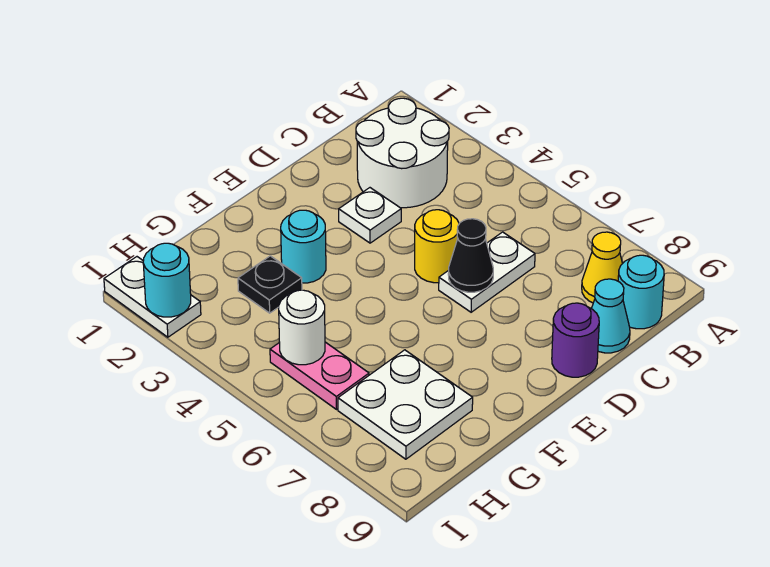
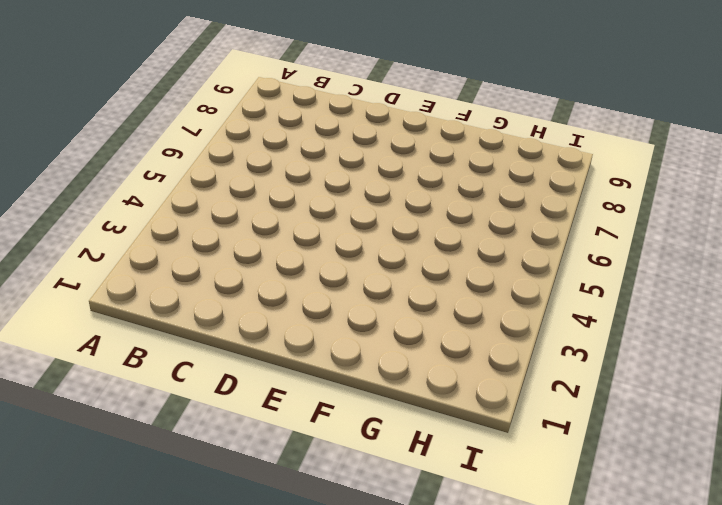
none -> white round brick B2:C3 level 1
none -> yellow cone B8 level 1
none -> cyan round brick B9 level 1

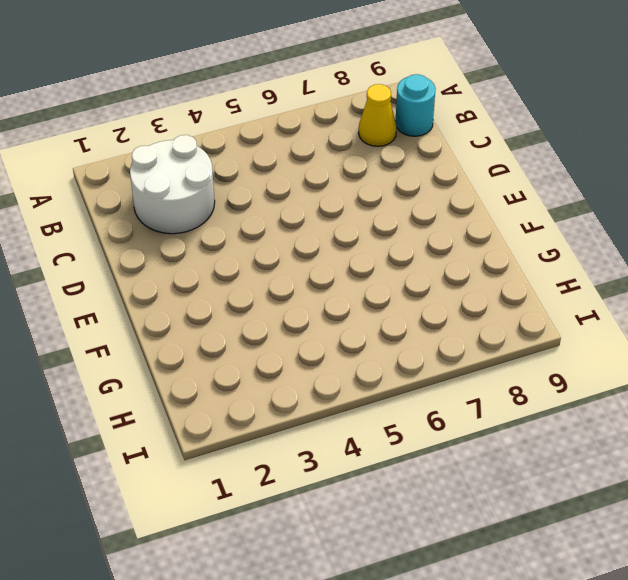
none -> white plate C6:D6 level 1
none -> cyan cone C9 level 1
none -> white plate D3 level 1

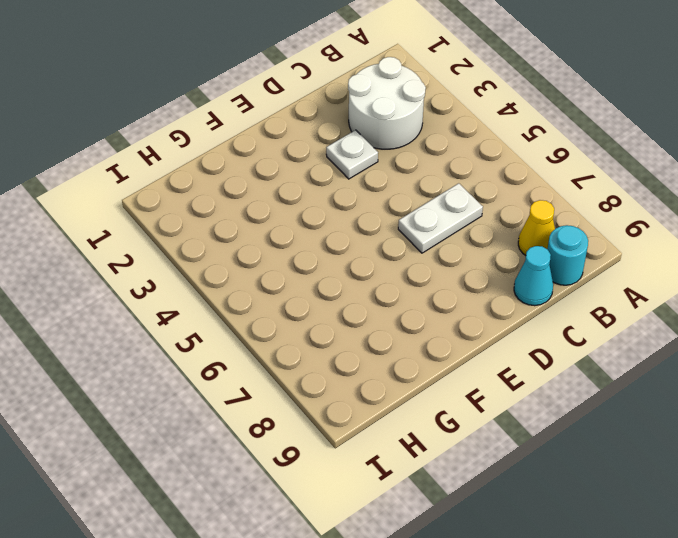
none -> yellow round brick D5 level 1
none -> purple round brick D9 level 1
none -> cyan round brick F3 level 1

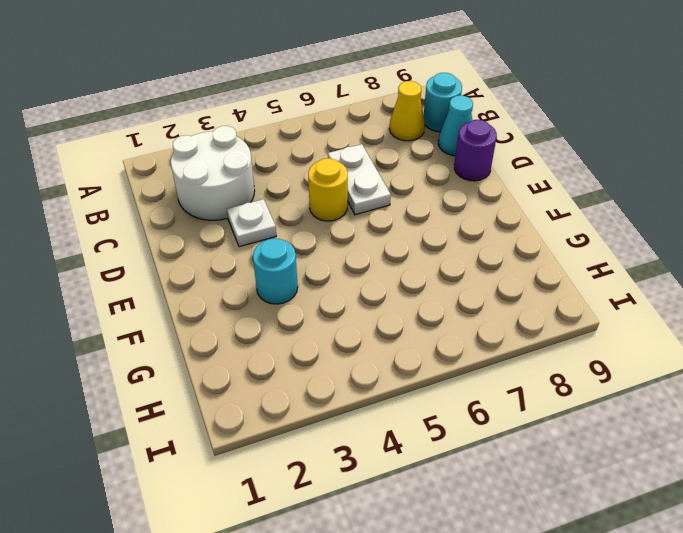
none -> black plate G3 level 1
none -> white plate G7:H8 level 1
none -> pink plate H5:H6 level 1

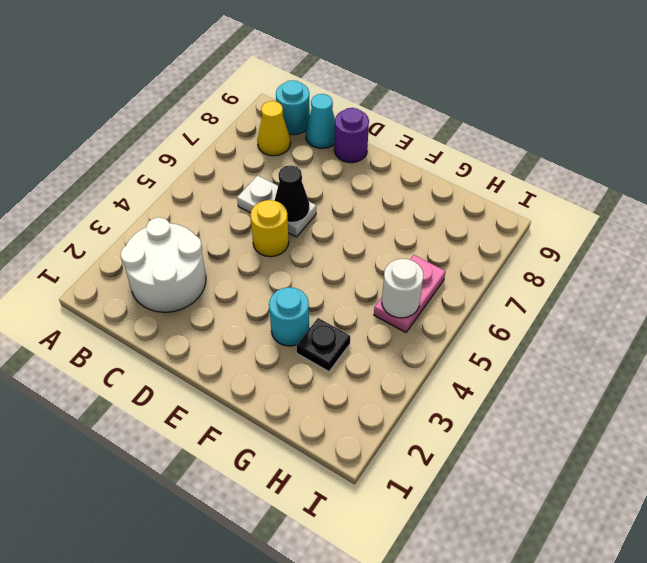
none -> white plate D3 level 1
none -> white plate G7:H8 level 1
none -> white plate I1:I2 level 1

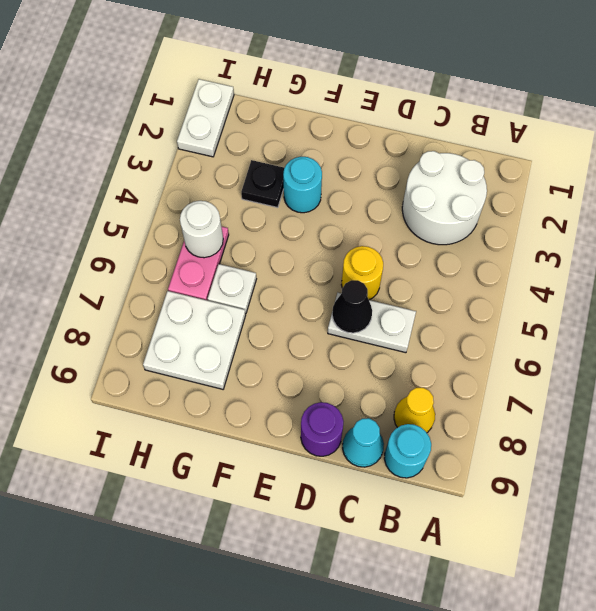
white plate G6 level 1 -> white plate D3 level 1
none -> cyan round brick I2 level 2

